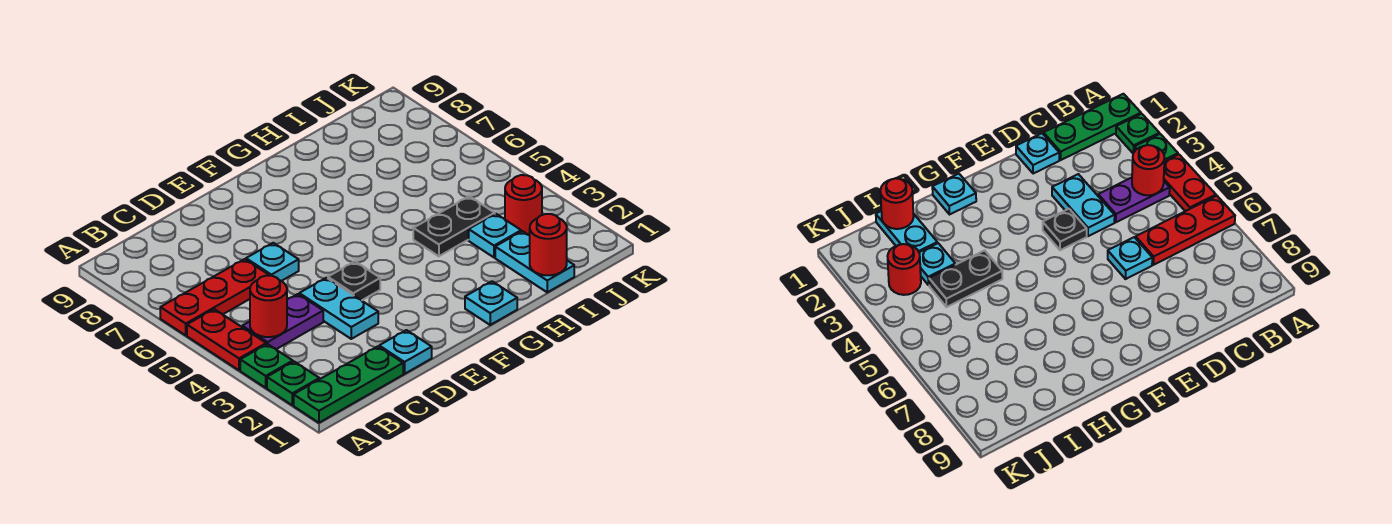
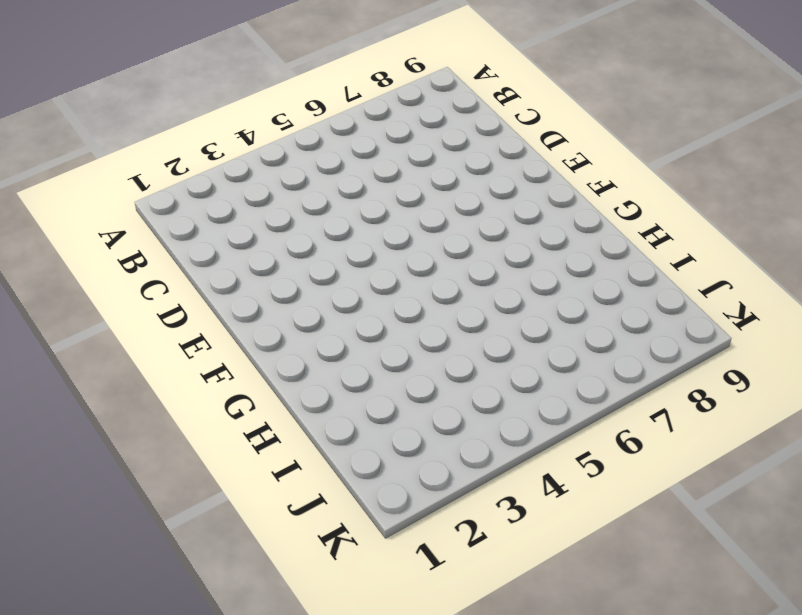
none -> green plate A1:C1 level 1
none -> green plate A2 level 1
none -> green plate A3 level 1

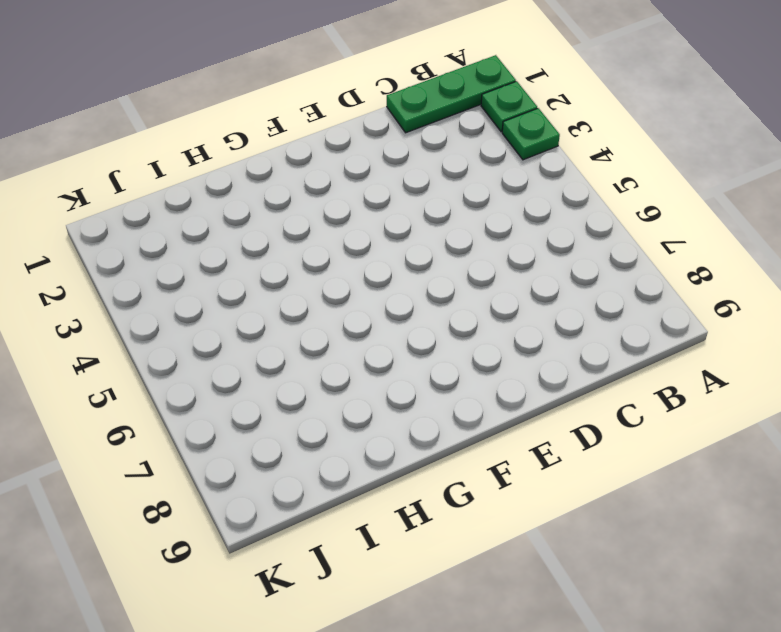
none -> red plate A4:A5 level 1
none -> red plate A6:C6 level 1
none -> purple plate B4:C4 level 1

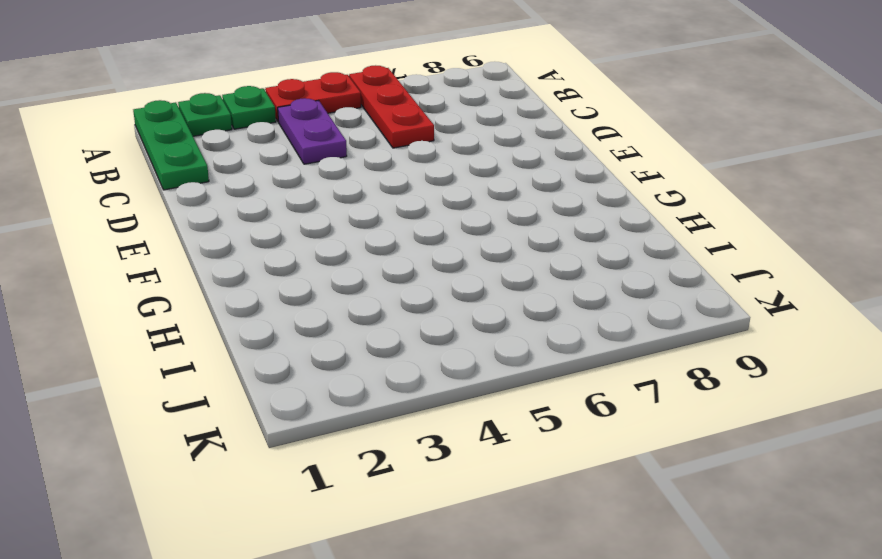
none -> cyan plate D1 level 1
none -> cyan plate D3:D4 level 1
none -> cyan plate D6 level 1

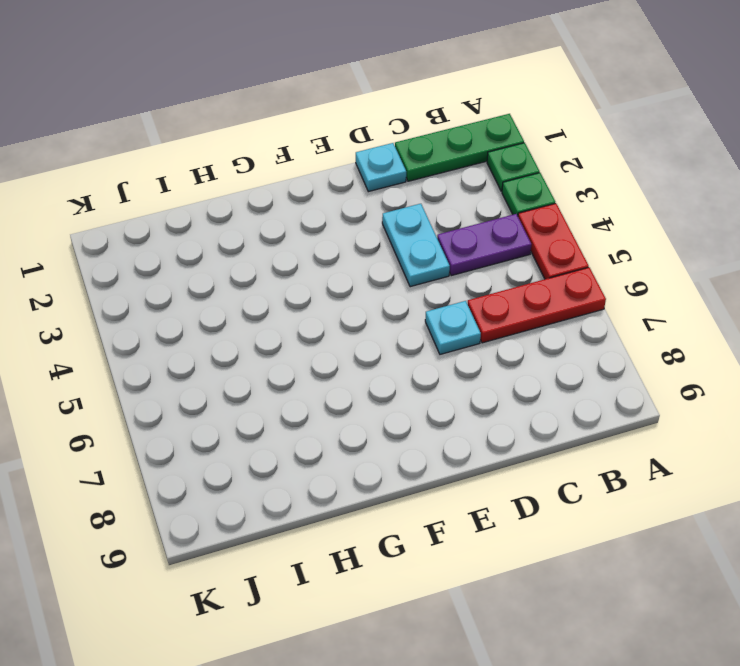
none -> black plate E4 level 1
none -> cyan plate G1 level 1
none -> black plate H4:I4 level 1

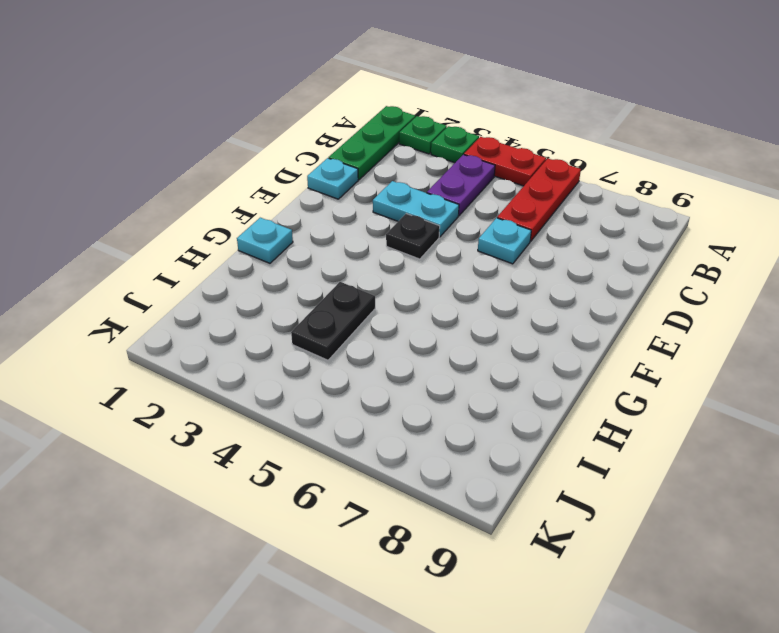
none -> cyan plate I1:I2 level 1
none -> cyan plate I3 level 1
none -> red round brick J3 level 1

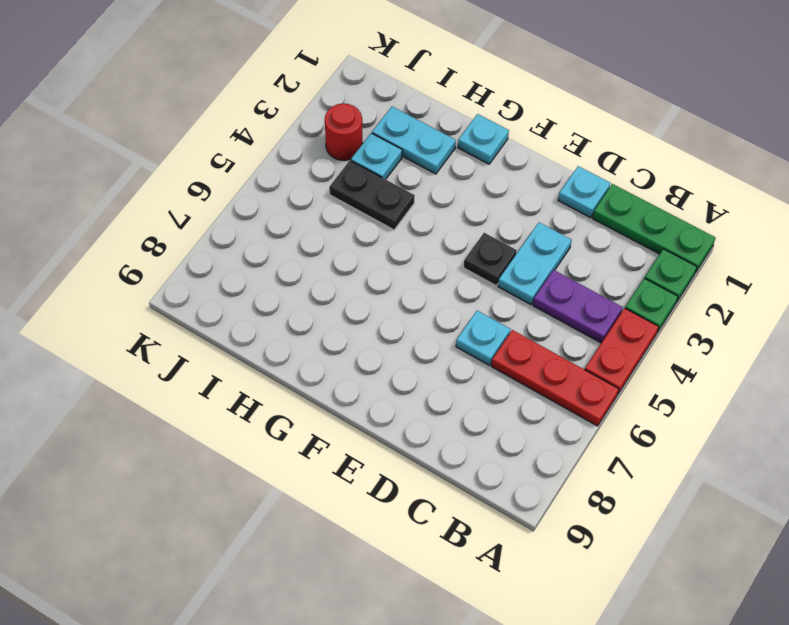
cyan plate H2:I2 level 1 -> cyan plate I1:I2 level 1
none -> red round brick B4 level 2
none -> red round brick I1 level 2

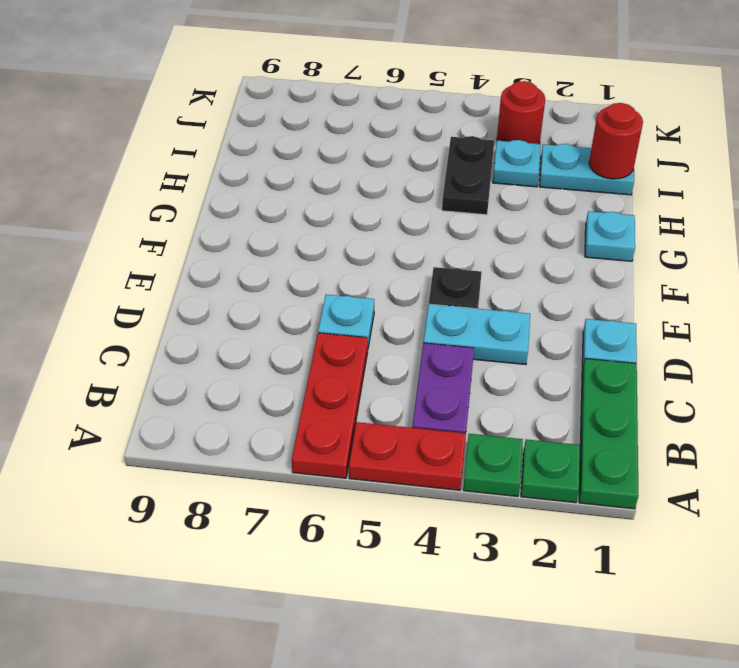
none -> red round brick B4 level 2

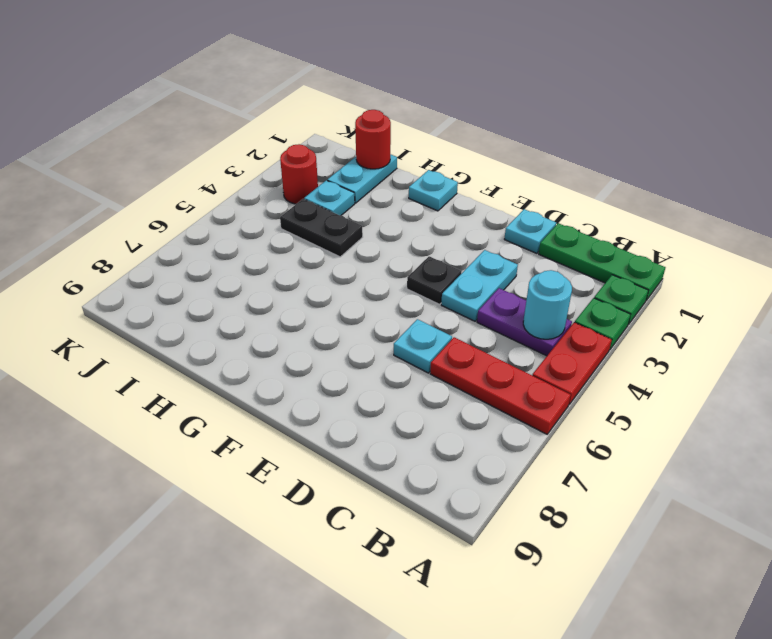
cyan round brick B4 level 2 -> red round brick B4 level 2

